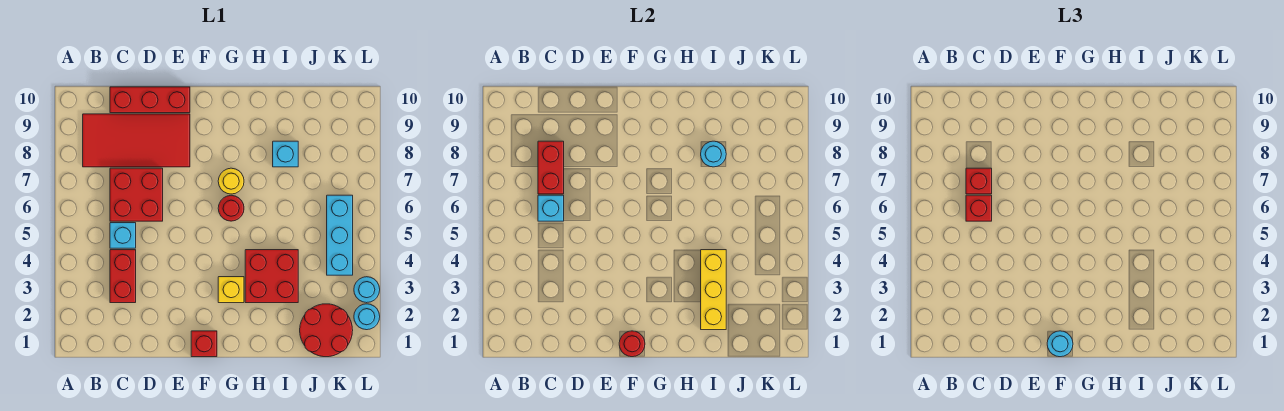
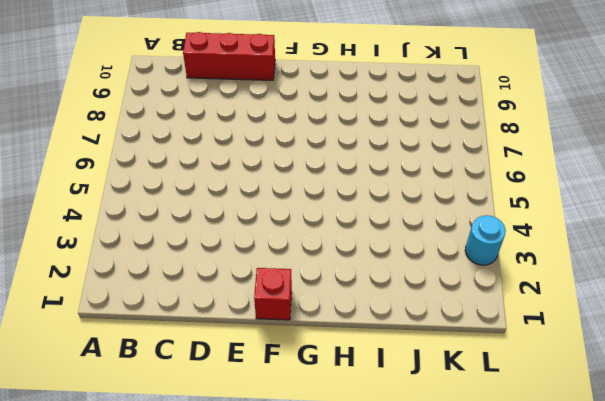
none -> red tile B8:E9 level 1
none -> red brick C3:C4 level 1
none -> cyan brick C5 level 1

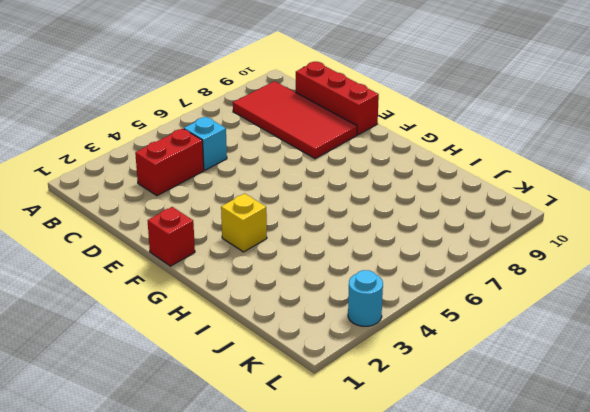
none -> red brick C6:D7 level 1
none -> red round brick G6 level 1
none -> yellow round brick G7 level 1

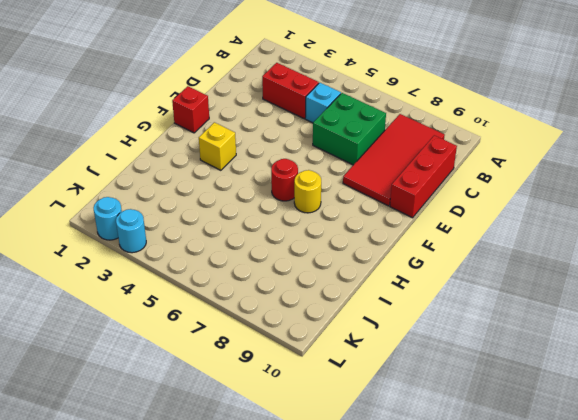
green brick C6:D7 level 1 -> red brick C6:D7 level 1
none -> red brick H3:I4 level 1
none -> cyan brick I8 level 1
none -> red round brick J1:K2 level 1

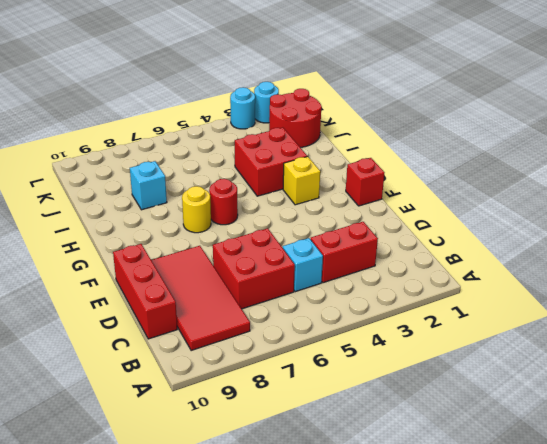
none -> cyan brick K4:K6 level 1
none -> cyan brick C6 level 2
none -> red brick C7:C8 level 2

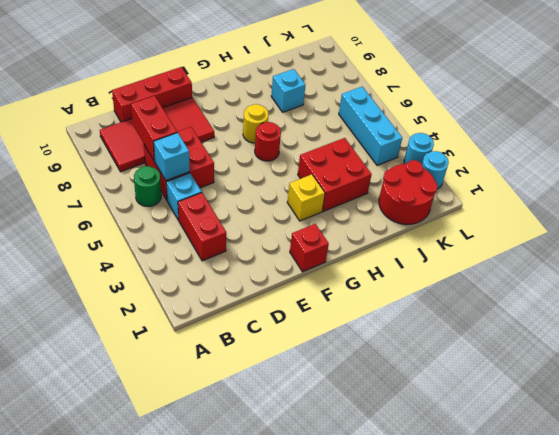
green round brick B6 level 1 -> none
none -> red round brick F1 level 2
none -> yellow brick I2:I4 level 2
none -> cyan round brick I8 level 2

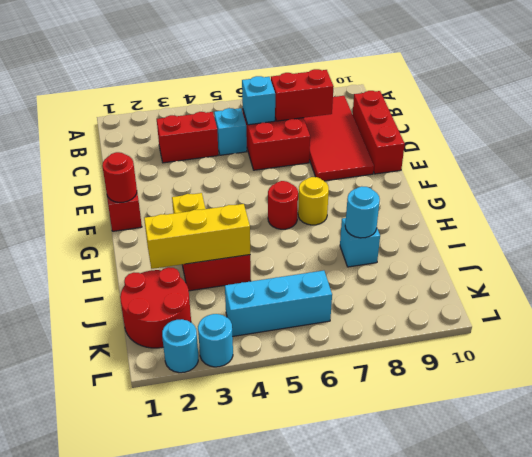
none -> red brick C6 level 3
none -> red brick C7 level 3
none -> cyan round brick F1 level 3

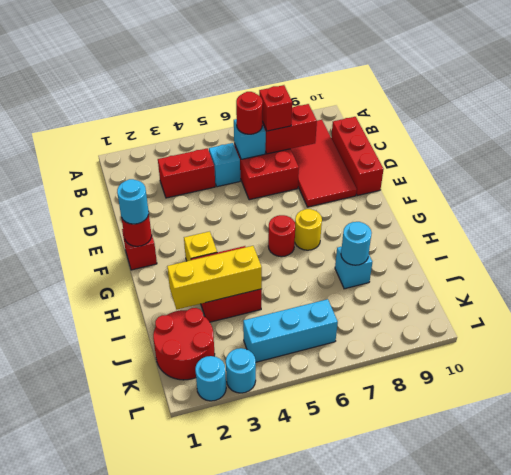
red round brick C6 level 3 -> red brick C6 level 3

